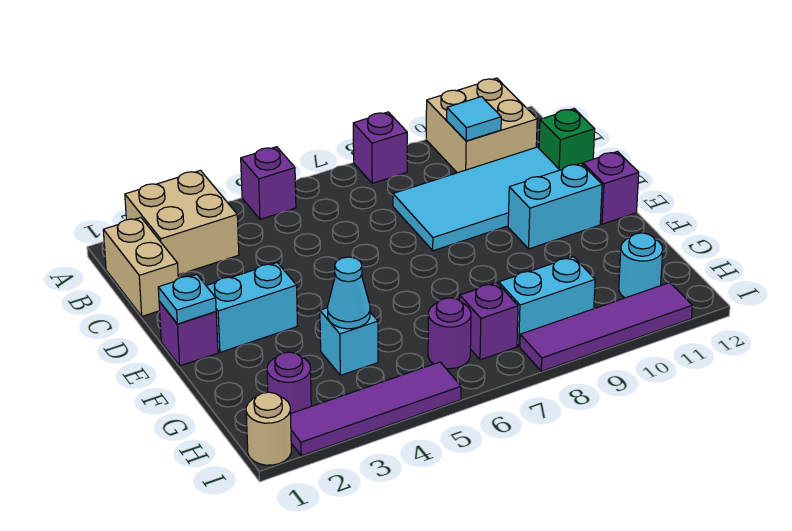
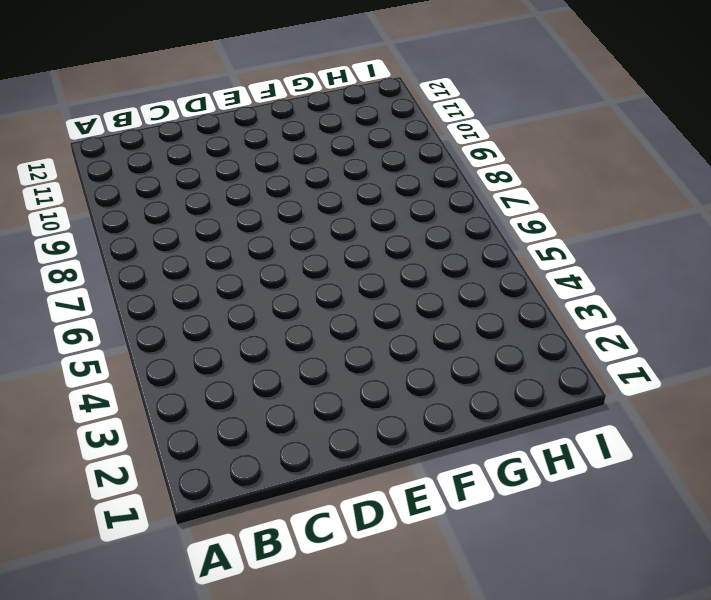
none -> tan brick A2:B3 level 1
none -> purple brick A5 level 1
none -> purple brick A8 level 1

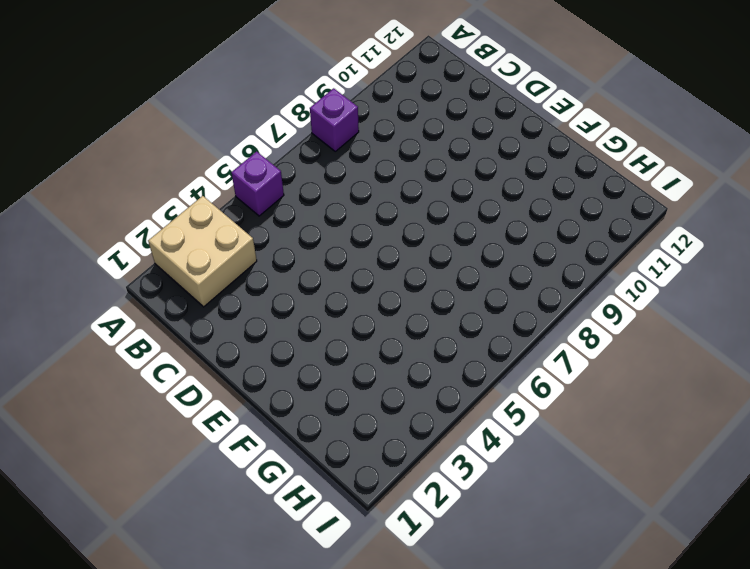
none -> tan brick A10:B11 level 1
none -> tan brick B1:C1 level 1
none -> cyan tile C8:D11 level 1

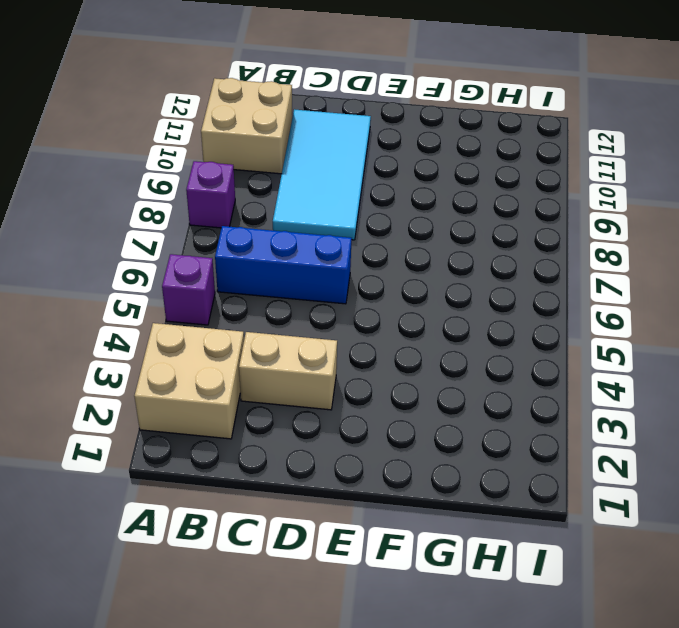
blue brick B6:D6 level 1 -> none
tan brick C3:D3 level 1 -> tan brick B1:C1 level 1
none -> green brick C12 level 1
none -> purple brick E1 level 1
none -> cyan brick E2:E3 level 1

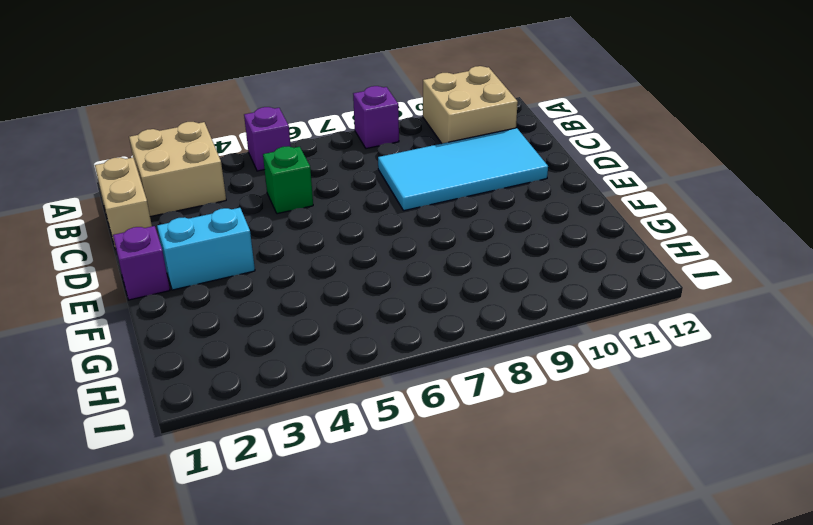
green brick C5 level 1 -> green brick C12 level 1
none -> cyan brick E10:E11 level 1
none -> purple brick E12 level 1
none -> cyan brick G4 level 1

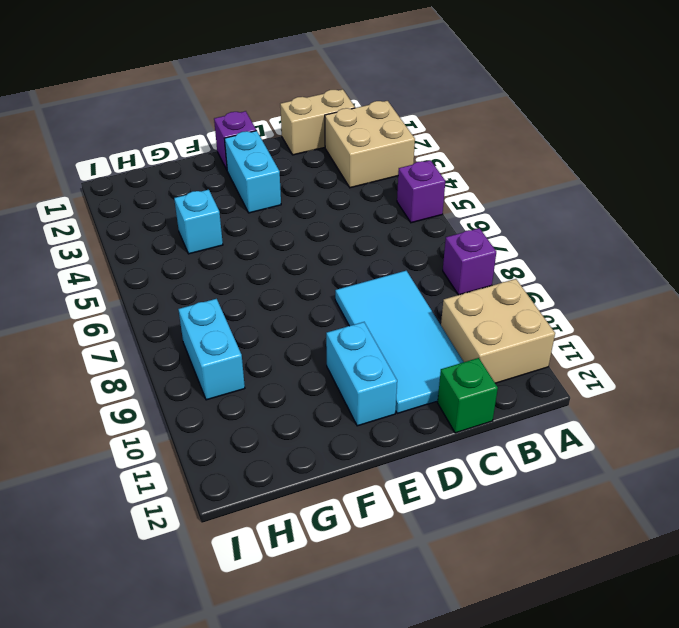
none -> purple brick E12 level 1
none -> purple round brick H2 level 1
none -> purple round brick H6 level 1

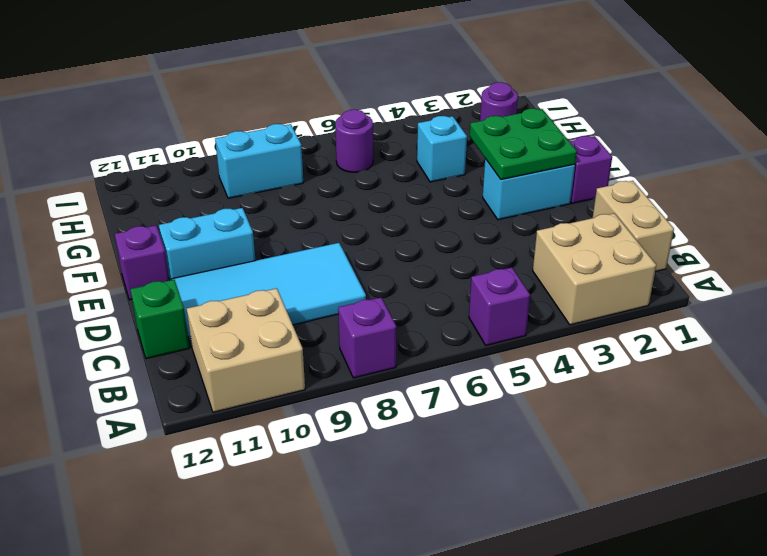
green plate E2:F3 level 2 -> none
none -> purple brick H7 level 1
none -> cyan round brick H11 level 1
none -> tan round brick I1 level 1

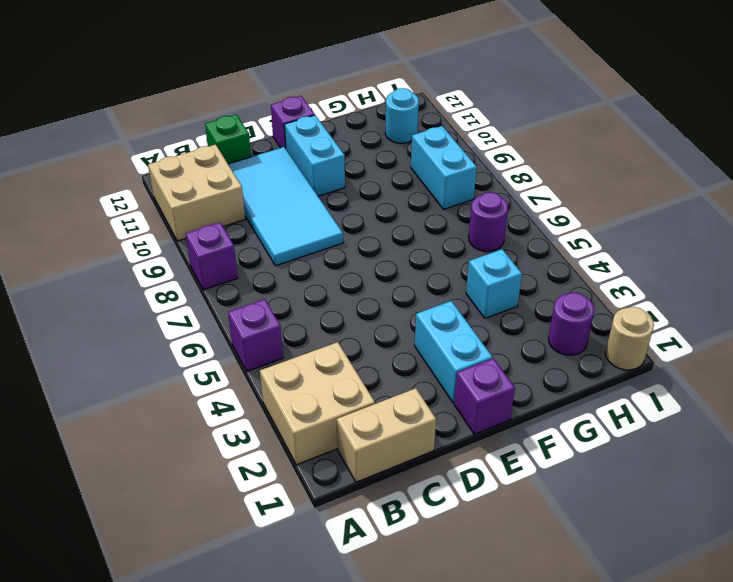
none -> purple brick H7 level 1
none -> purple tile I2:I5 level 1
none -> purple tile I8:I11 level 1

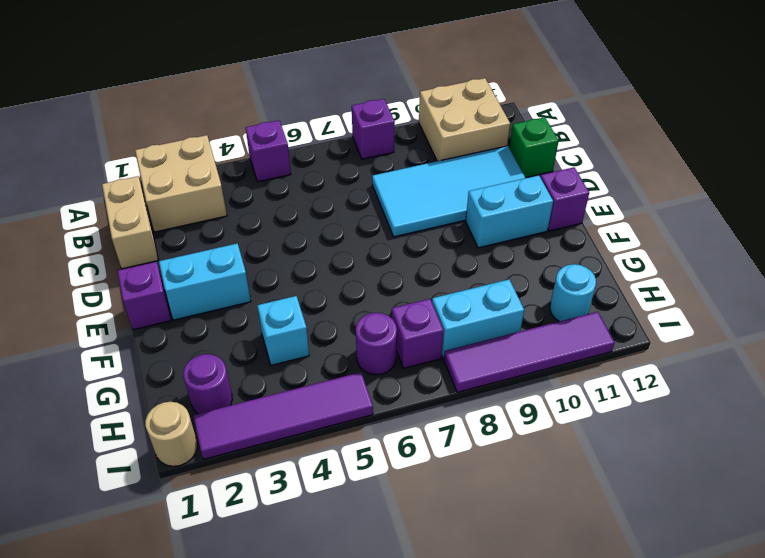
none -> cyan tile B10 level 2
none -> cyan plate E1 level 2
none -> cyan cone G4 level 2

